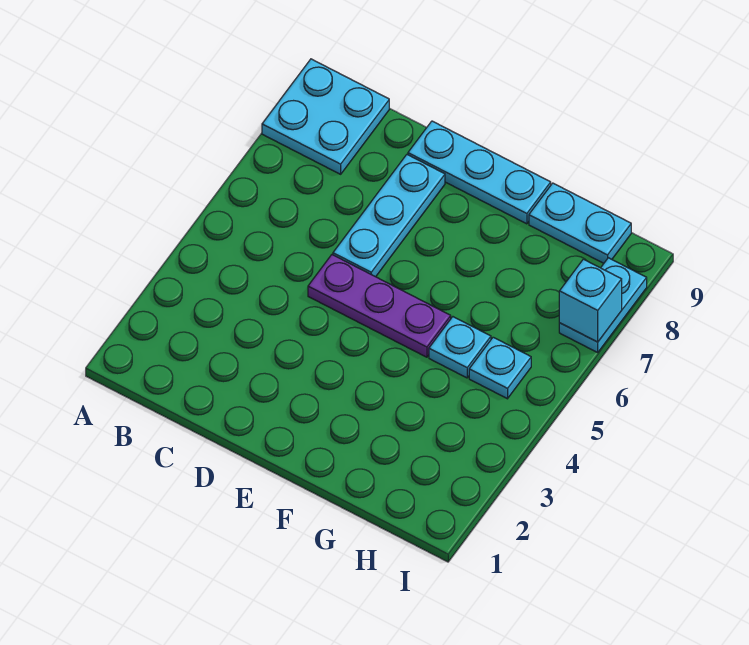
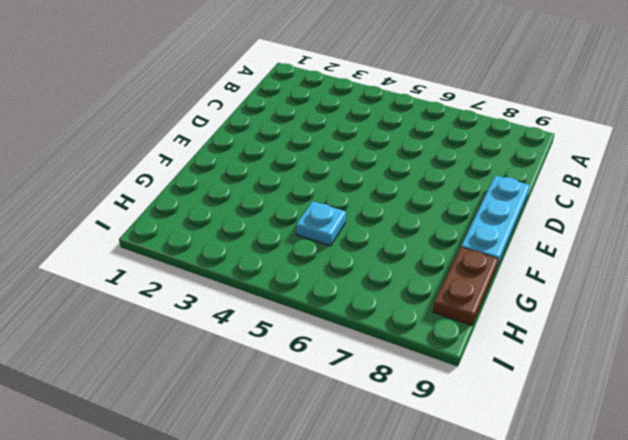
brown plate G9:H9 level 1 -> cyan plate G9:H9 level 1
none -> cyan plate A8:B9 level 1
none -> purple plate D5:F5 level 1

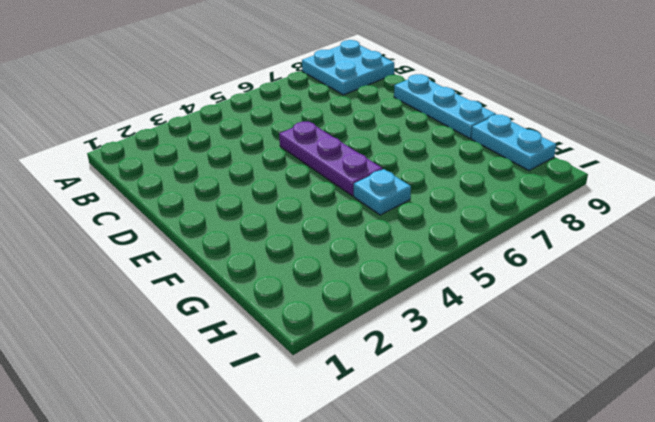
none -> cyan plate D6:D8 level 1
none -> cyan plate H5 level 1

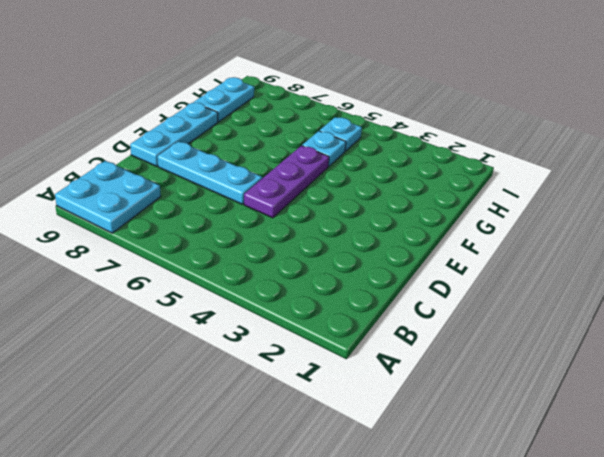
none -> cyan plate I7:I8 level 1
none -> cyan brick I7 level 2

